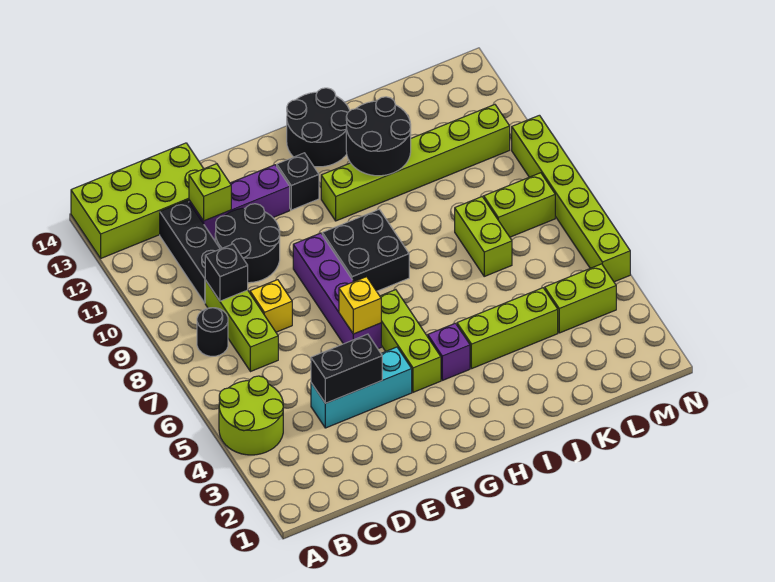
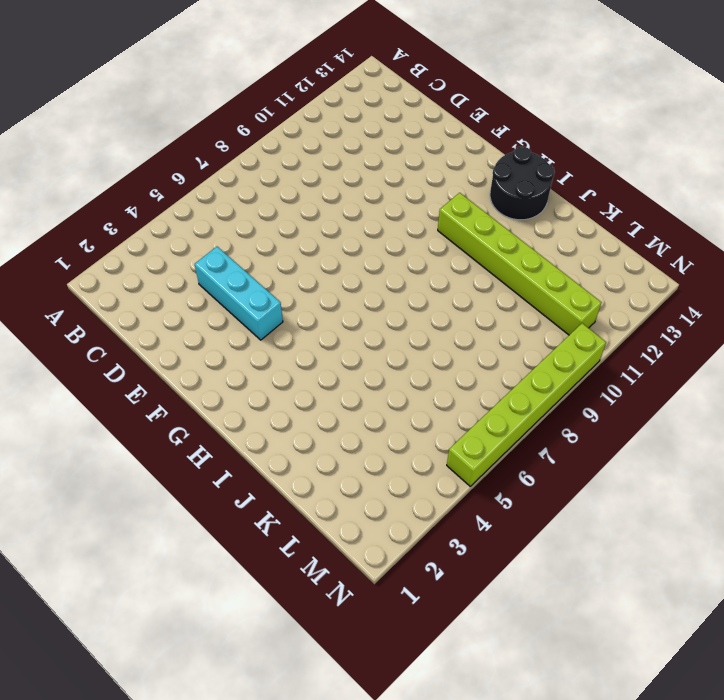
none -> lime round brick A4:B5 level 1
none -> lime brick A13:D14 level 1
none -> black round brick B8 level 1

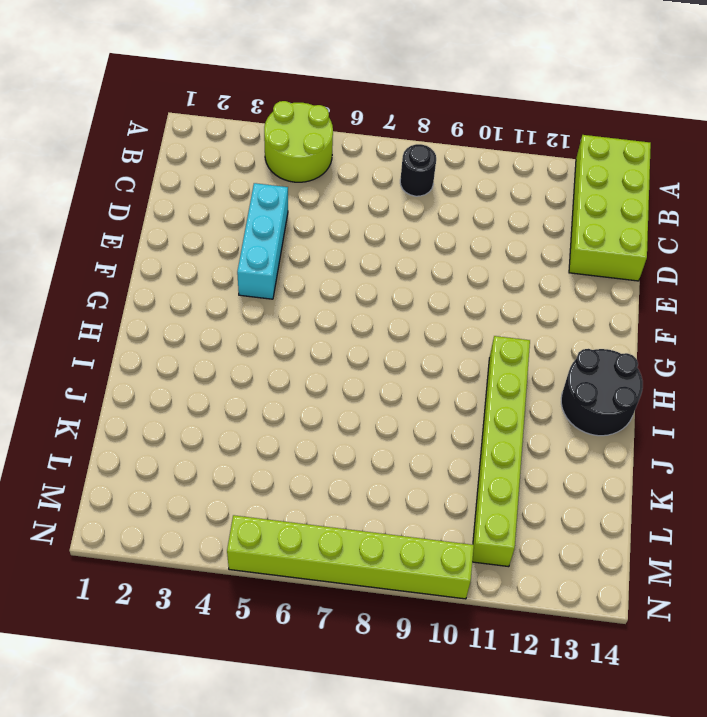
none -> lime brick C7:C9 level 1
none -> black brick C10:C12 level 1
none -> yellow brick D8 level 1

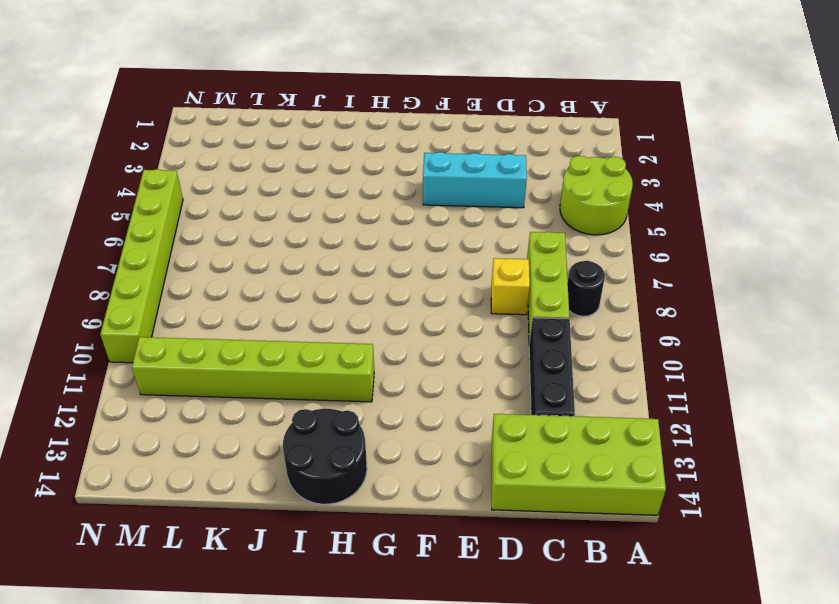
none -> black round brick D10:E11 level 1
none -> purple brick D12:F12 level 1
none -> purple brick F6:F9 level 1

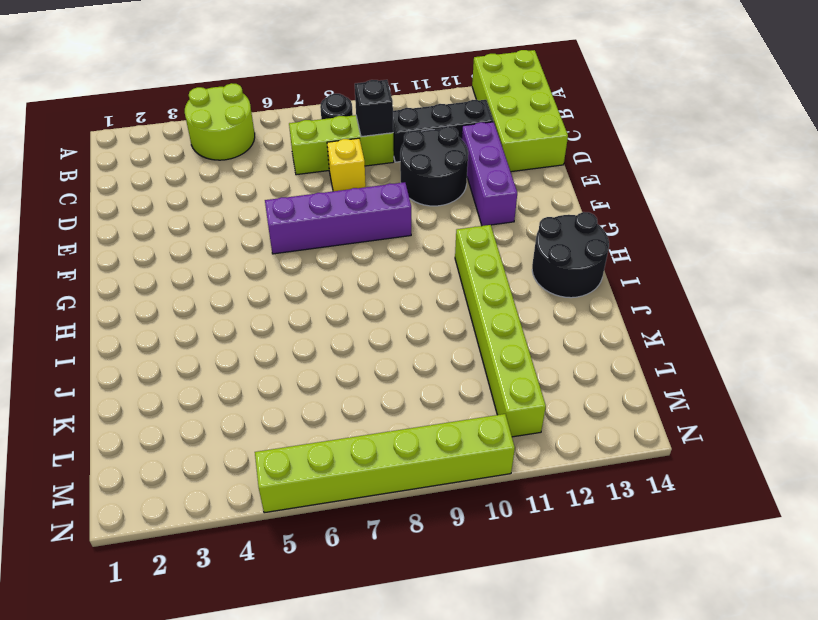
none -> cyan brick D4:F4 level 1
none -> lime brick G4:G6 level 1
none -> black brick G8:H9 level 1

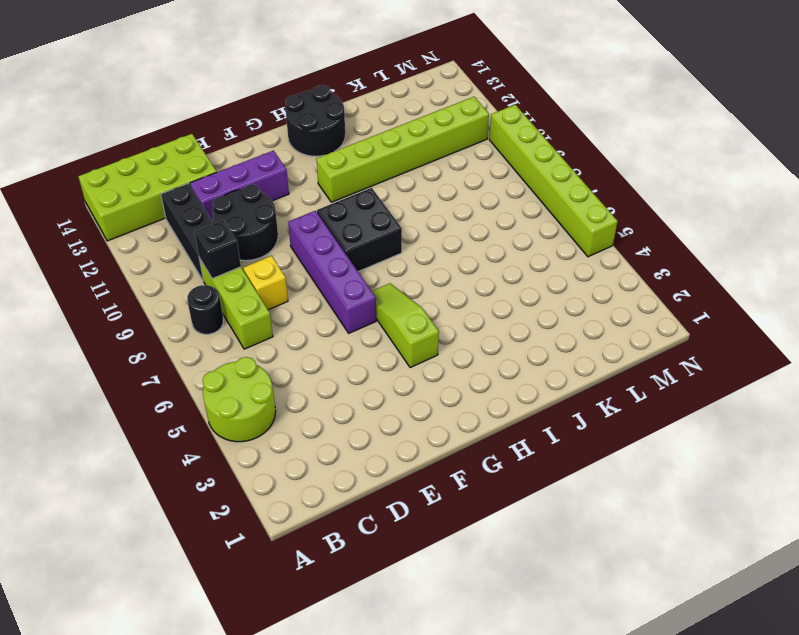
lime slope G4:G6 level 1 top 4 -> lime brick G4:G6 level 1
none -> cyan brick D4:F4 level 1
none -> black brick G12 level 1
none -> purple brick H4 level 1

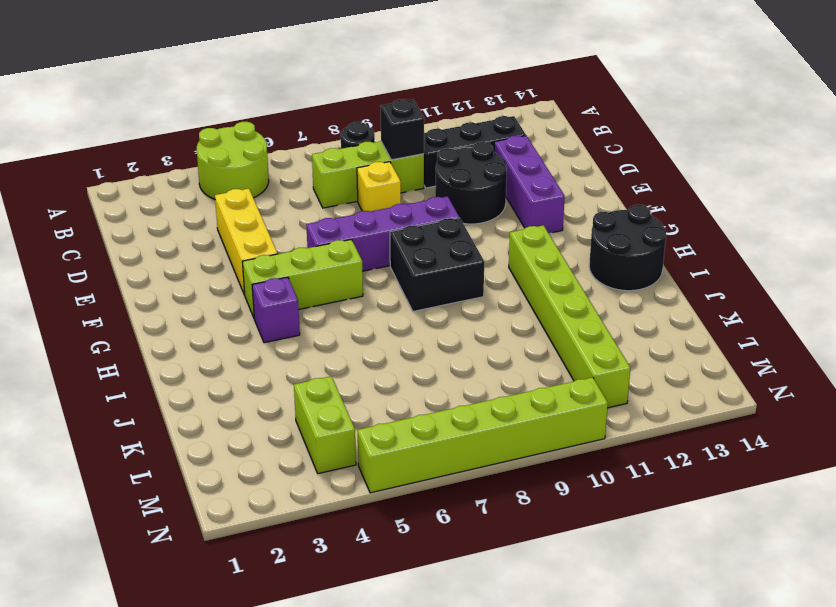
yellow brick D4:F4 level 1 -> cyan brick D4:F4 level 1
none -> lime brick A13:D14 level 1
none -> black brick G12 level 1
none -> lime brick I4:K4 level 1

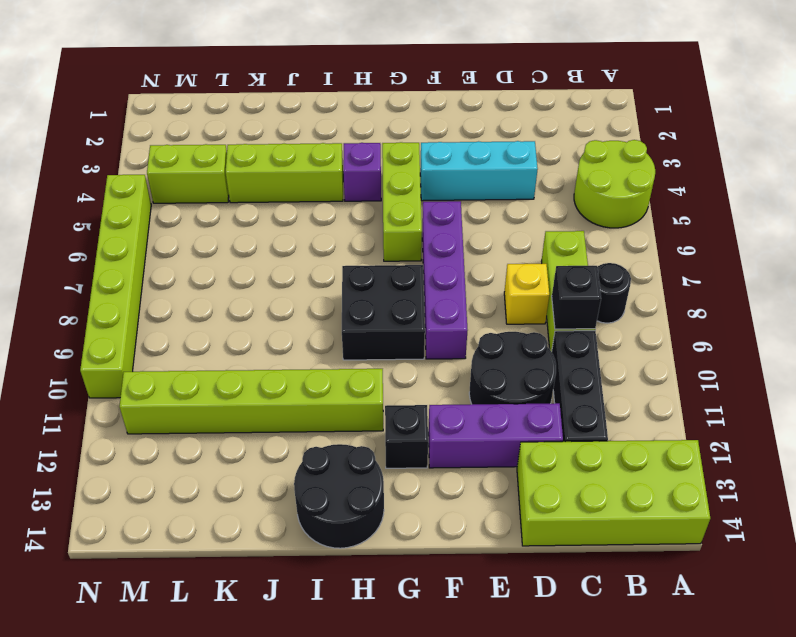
none -> lime brick K7:K8 level 1
none -> lime brick L8:M8 level 1
none -> black brick D4:E4 level 2

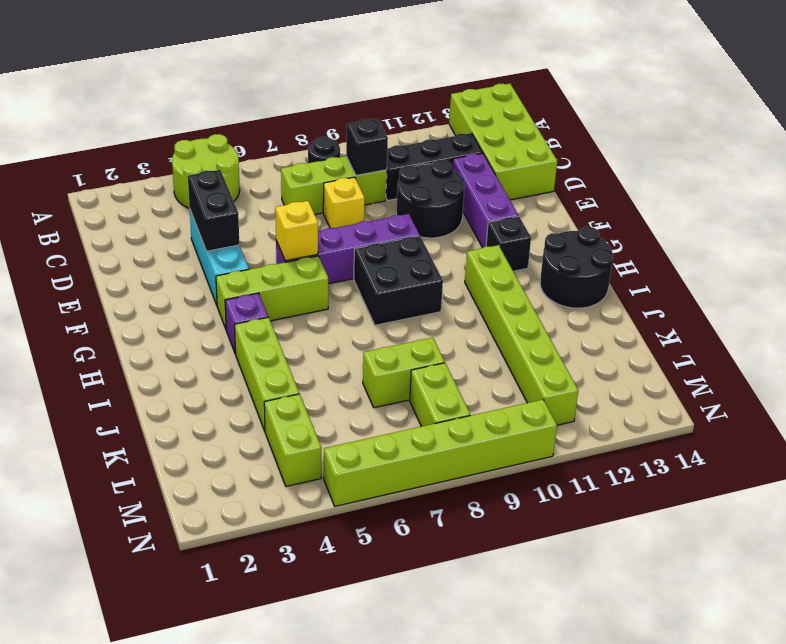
none -> lime brick D12 level 2
none -> black round brick I11:J12 level 2

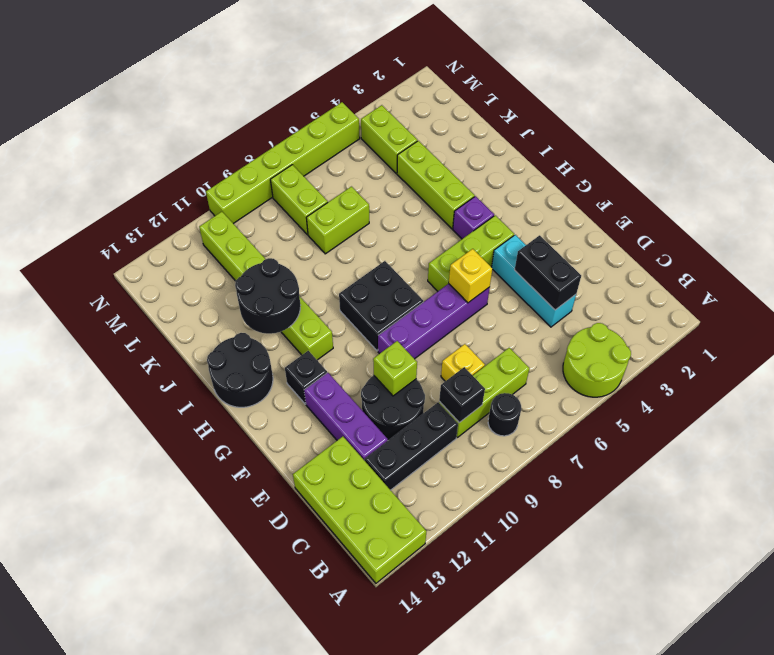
lime brick E10 level 2 -> lime brick D12 level 2

